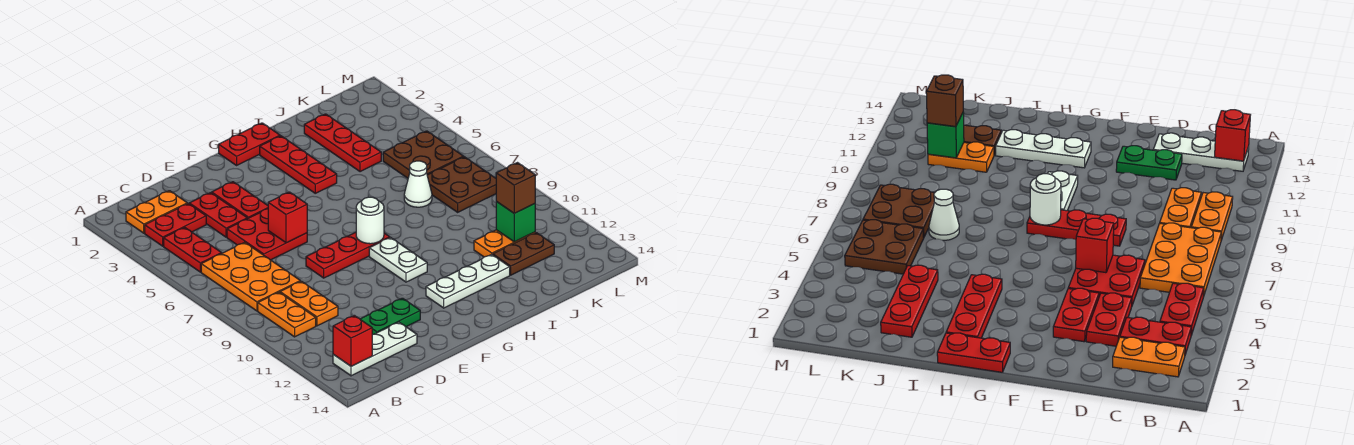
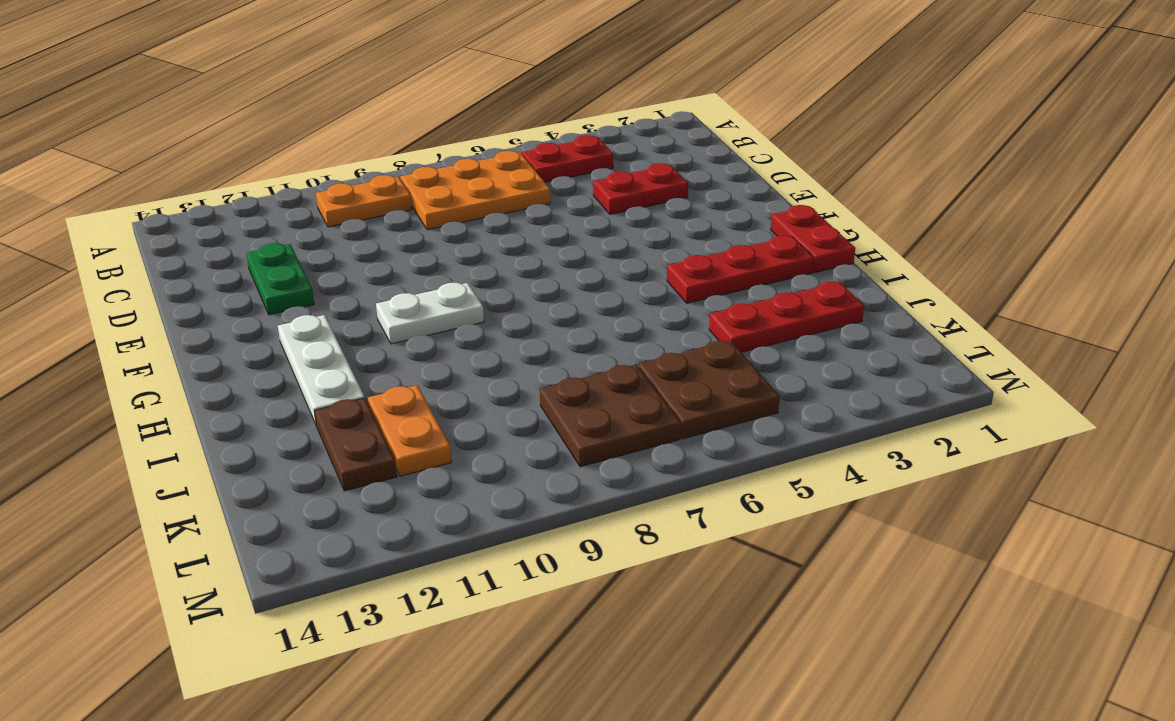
none -> orange plate B2:C2 level 1
none -> red plate B3:C3 level 1
none -> white plate B13:D13 level 1

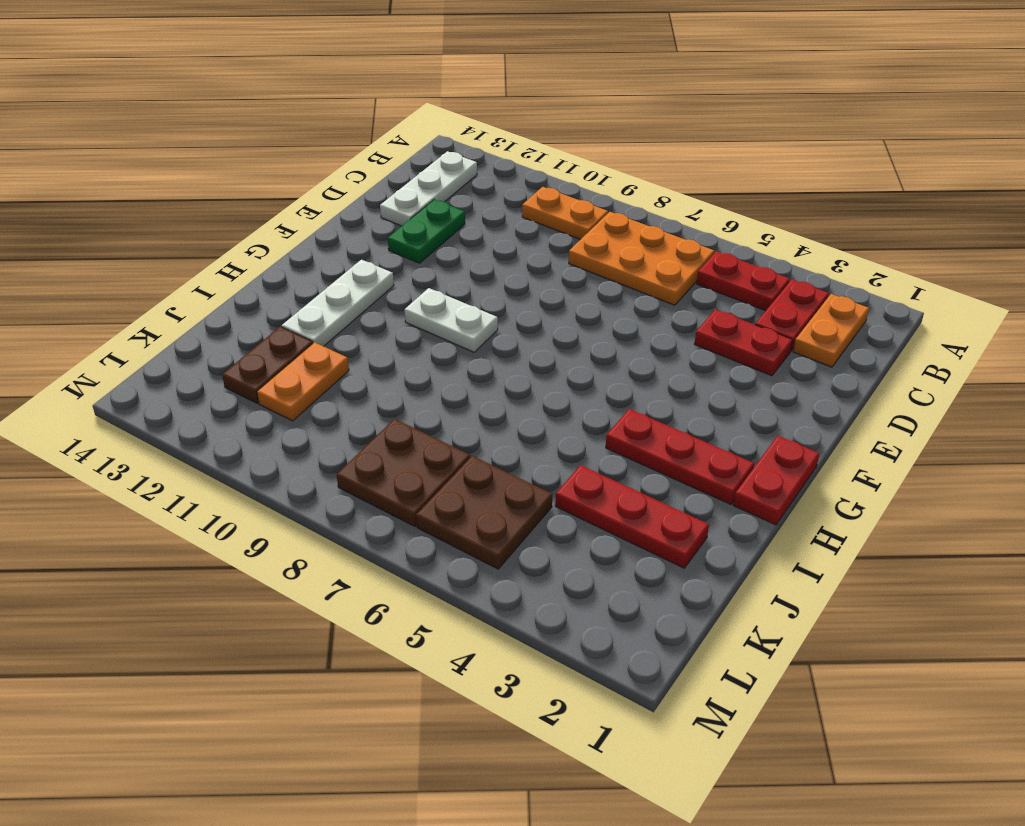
none -> orange plate C9:C10 level 1
none -> red plate D5:E6 level 1
none -> red plate E3:E4 level 1

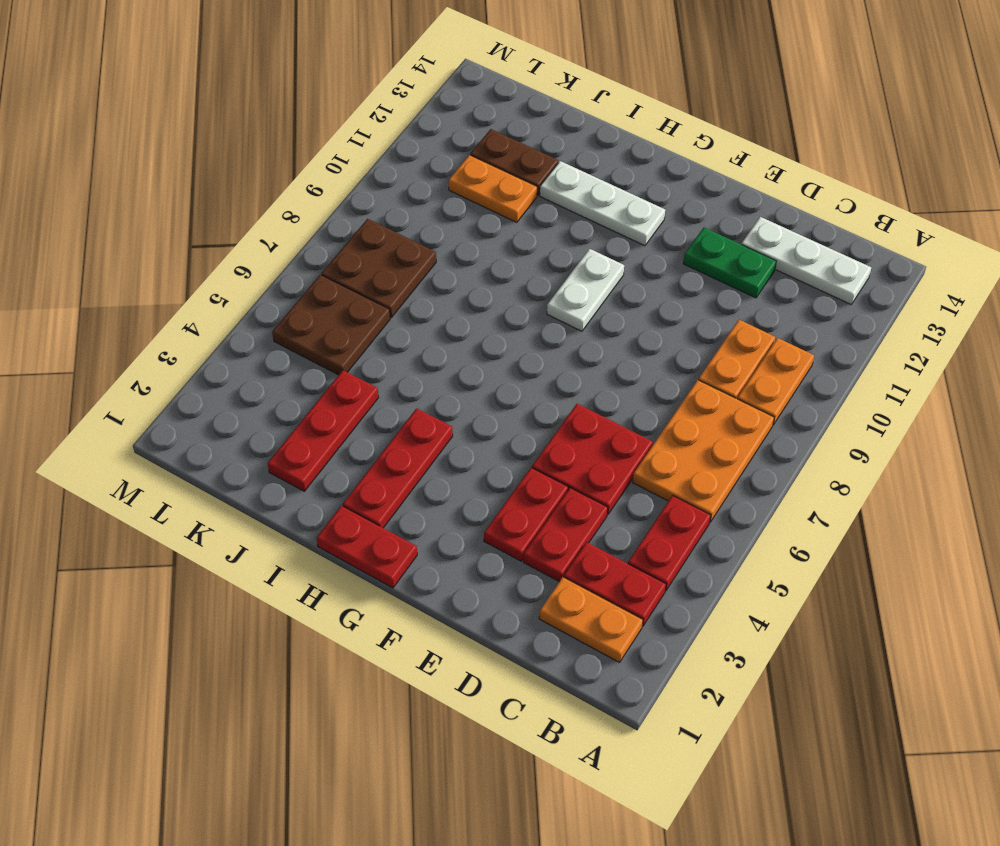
none -> red plate E8:G8 level 1
none -> white cone J7 level 1
none -> red brick B13 level 2

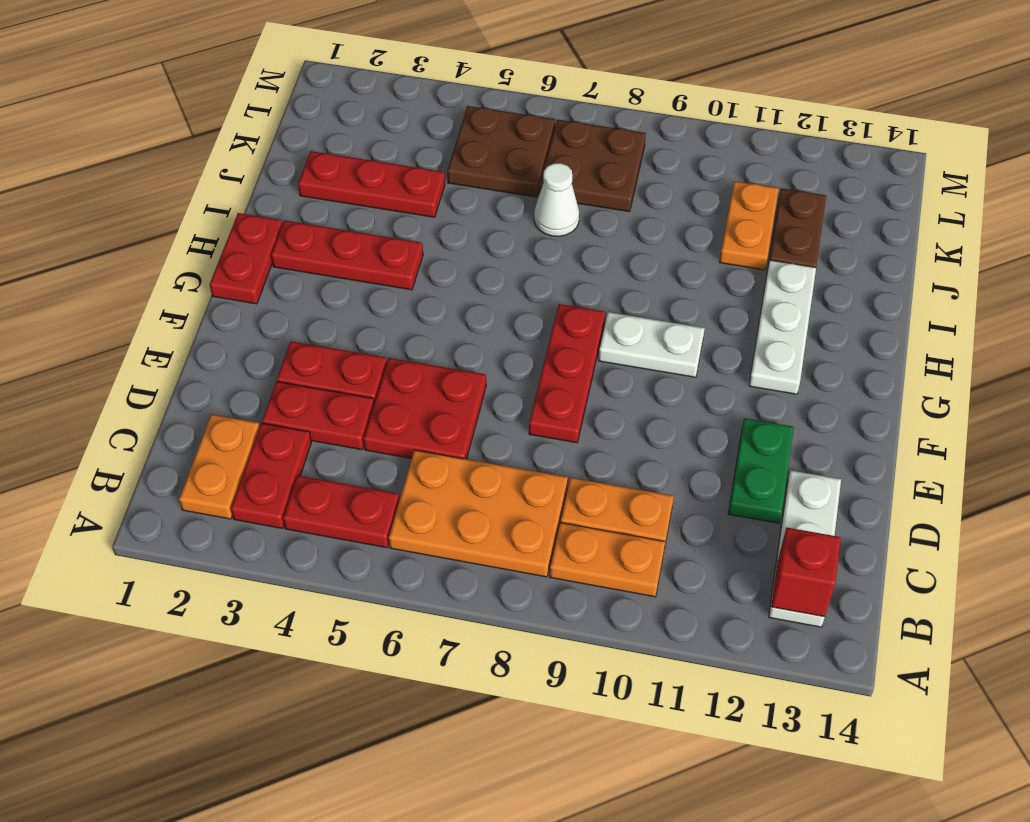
none -> red brick E6 level 2
none -> white round brick G8 level 2
none -> green brick K11 level 2

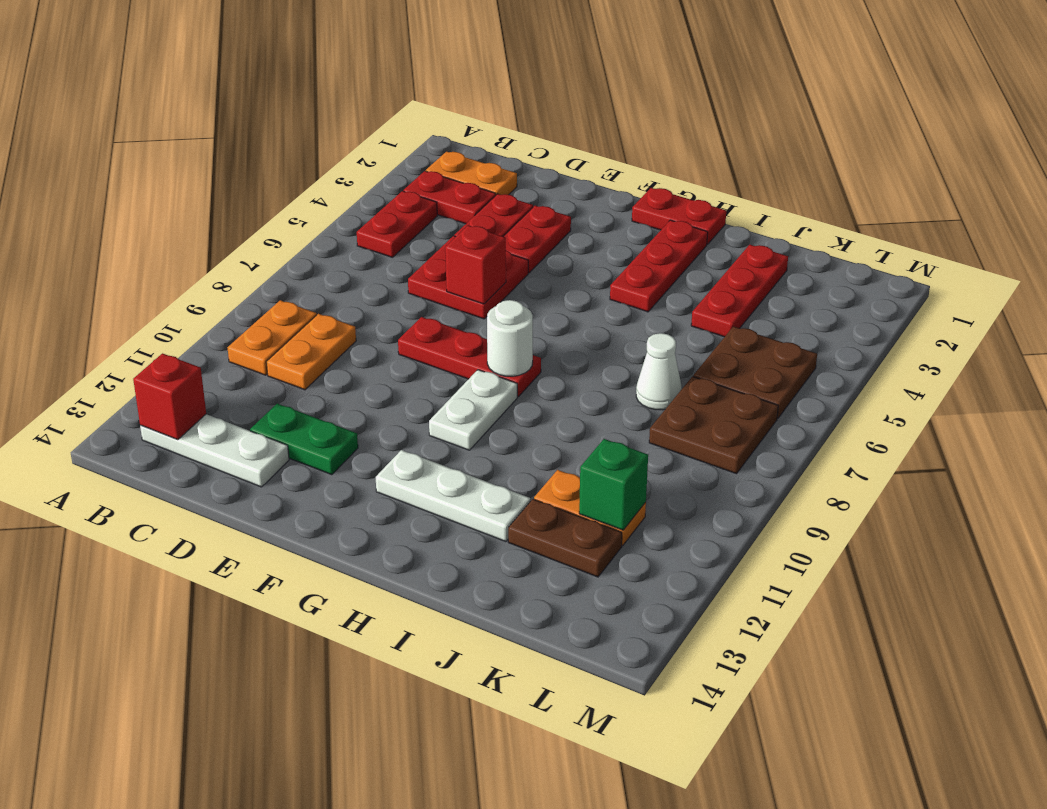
none -> orange plate B6:C8 level 1
none -> brown brick K11 level 3

